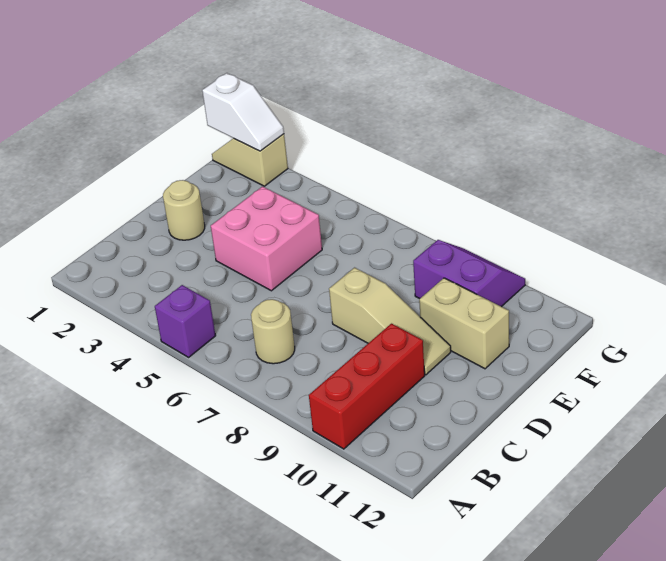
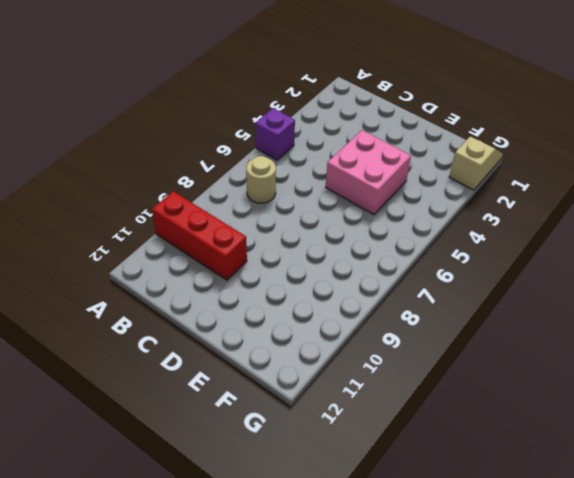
none -> tan round brick D2 level 1
none -> tan slope D8:D10 level 1 top 8

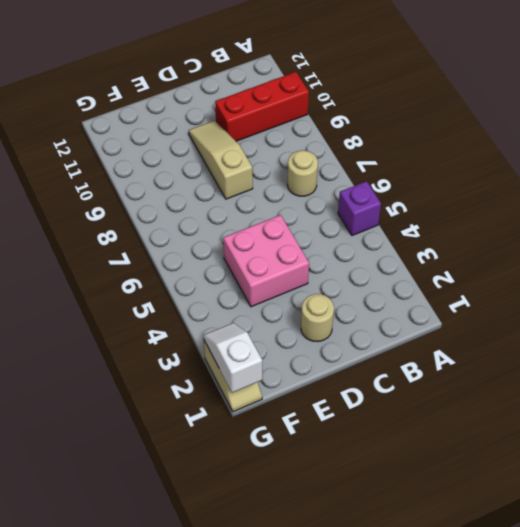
none -> tan brick E10:E11 level 1
none -> purple slope F9:G10 level 1 top F

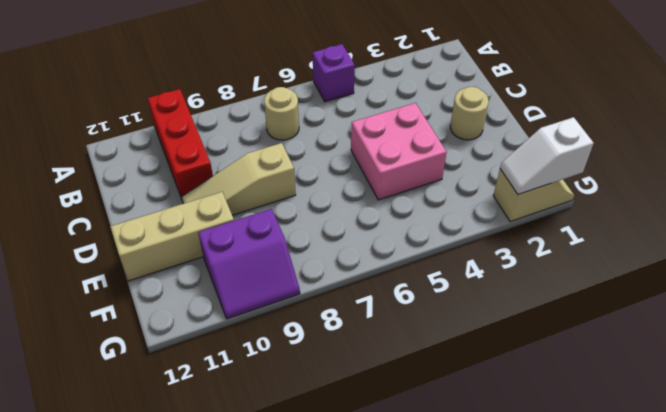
tan brick E10:E12 level 1 -> tan brick E10:E11 level 1

